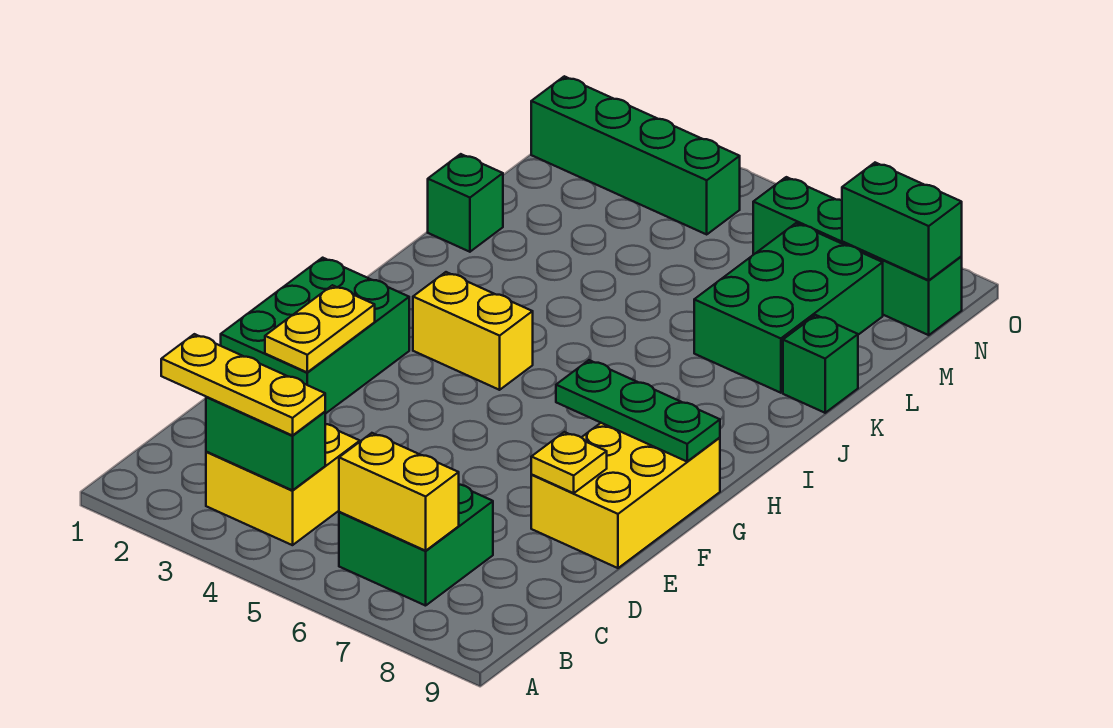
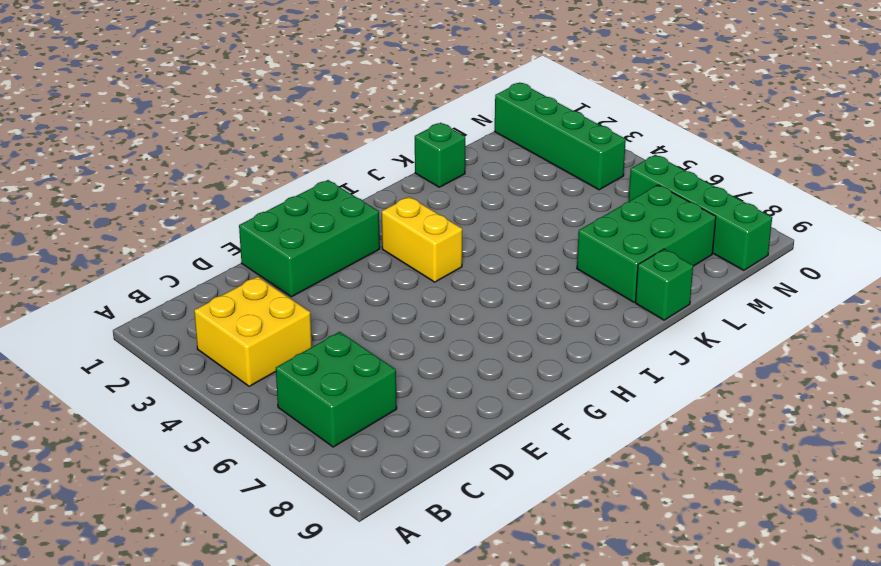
none -> yellow brick E8:G9 level 1
none -> green brick B3:B4 level 2
none -> yellow brick B6:B7 level 2

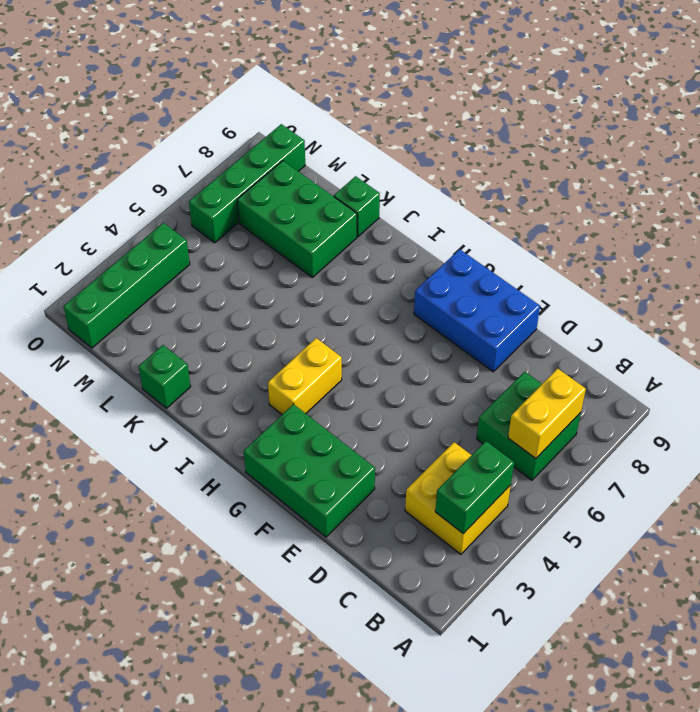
blue brick E8:G9 level 1 -> yellow brick E8:G9 level 1
none -> yellow plate E2:F2 level 2
none -> yellow plate E8 level 2
none -> green plate G7:G9 level 2

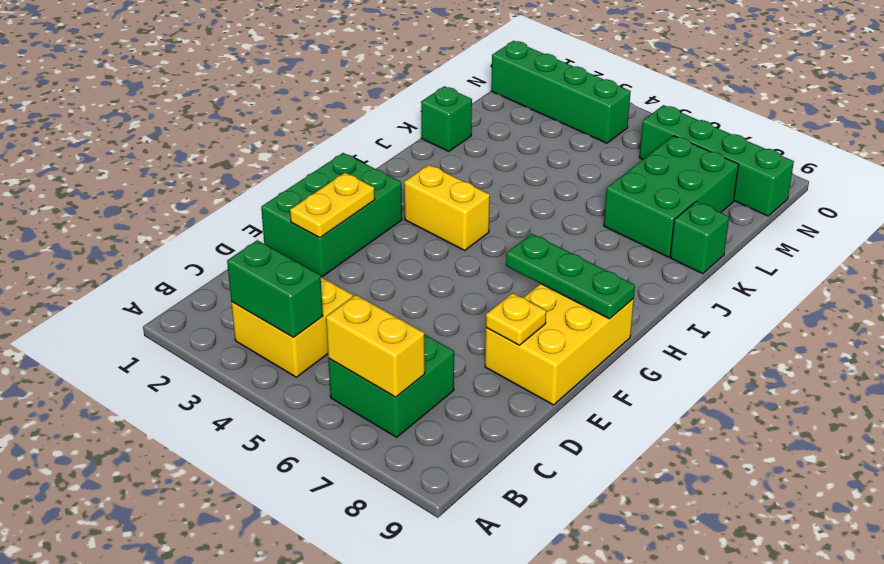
none -> green brick N8:N9 level 2
none -> yellow plate B2:B4 level 3

